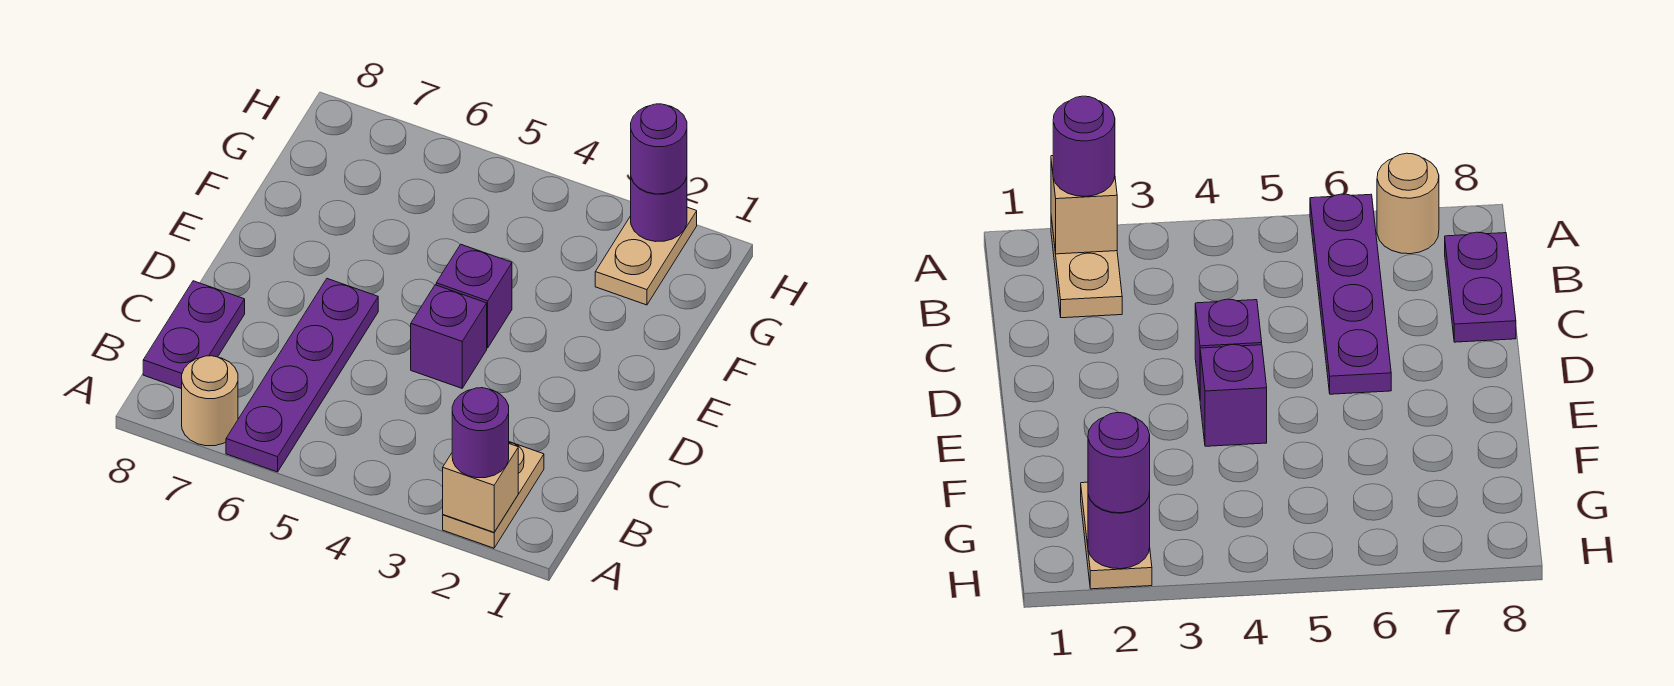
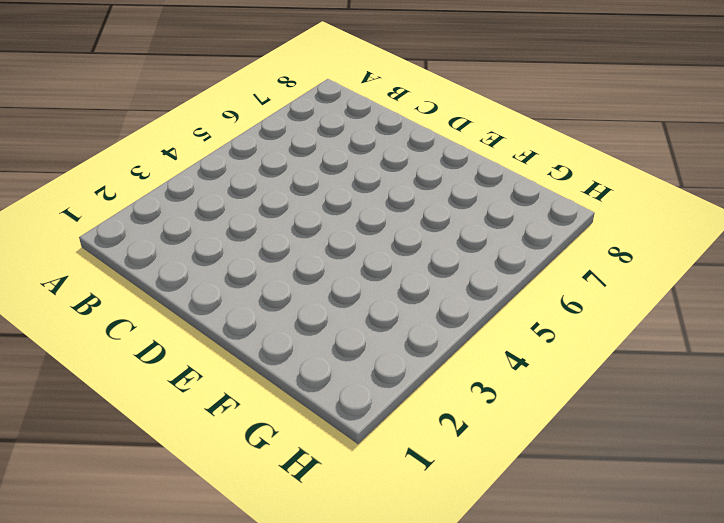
none -> tan plate A2:B2 level 1
none -> purple plate A6:D6 level 1

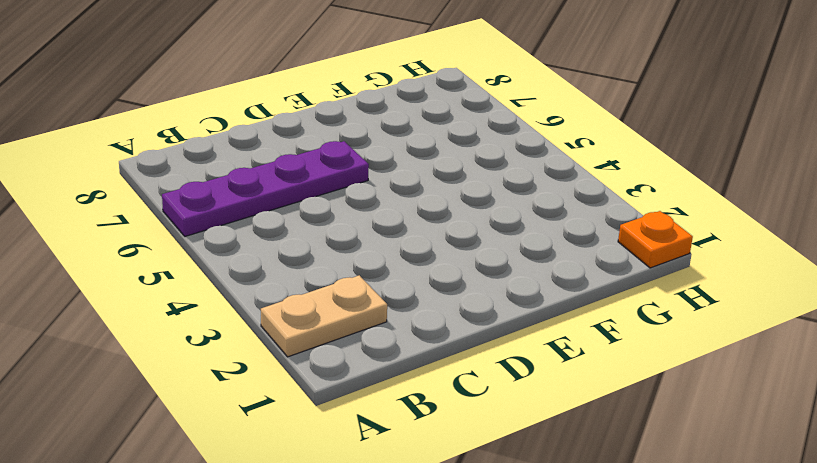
orange plate H1 level 1 -> none
none -> tan round brick A7 level 1
none -> purple plate B8:C8 level 1

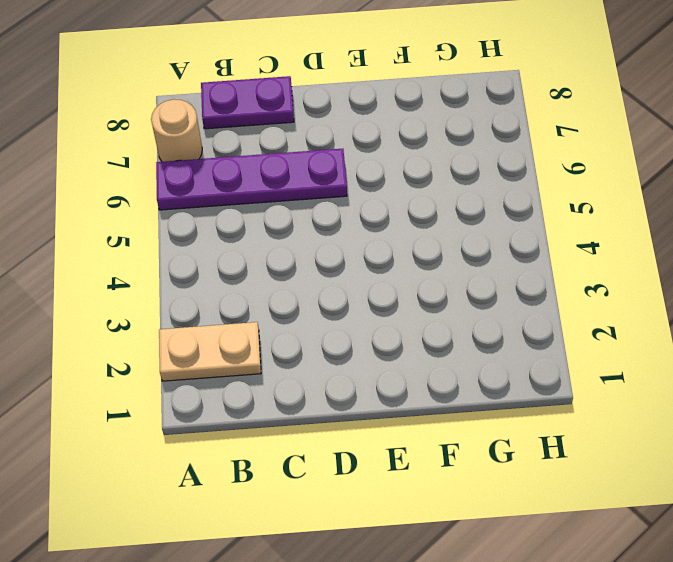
none -> purple brick D4 level 1
none -> purple brick E4 level 1

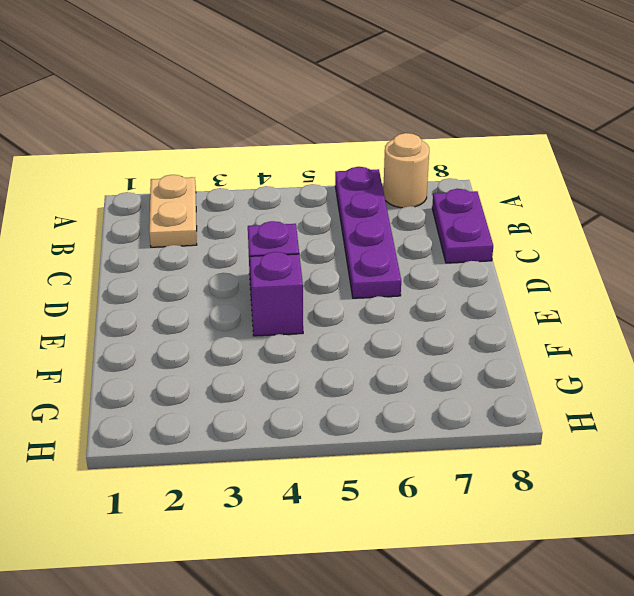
none -> tan plate G2:H2 level 1
none -> tan brick A2 level 2

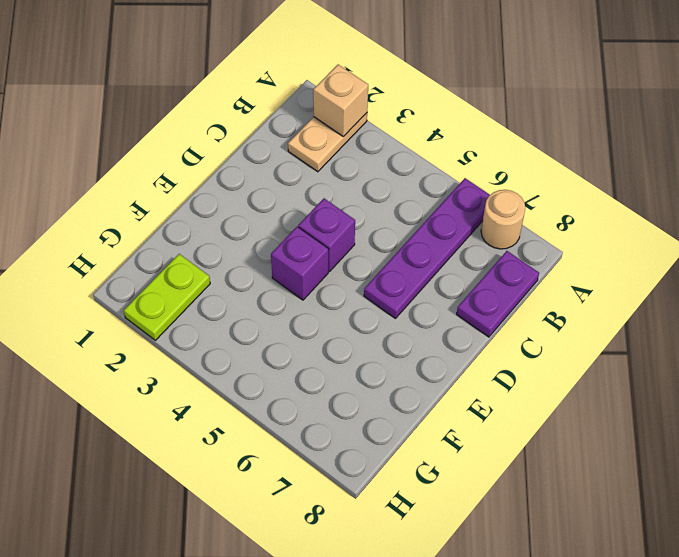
lime plate G2:H2 level 1 -> tan plate G2:H2 level 1
none -> purple round brick H2 level 2
none -> purple round brick A2 level 3

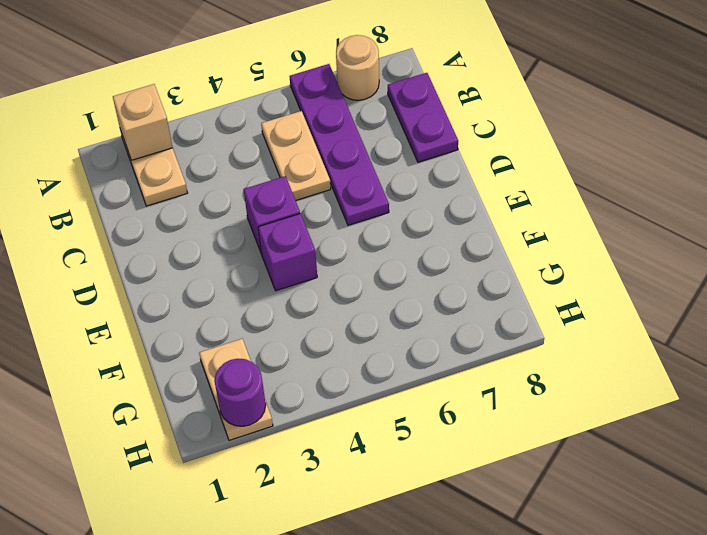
tan plate B5:C5 level 1 -> none
none -> purple round brick A2 level 3
none -> purple round brick H2 level 3

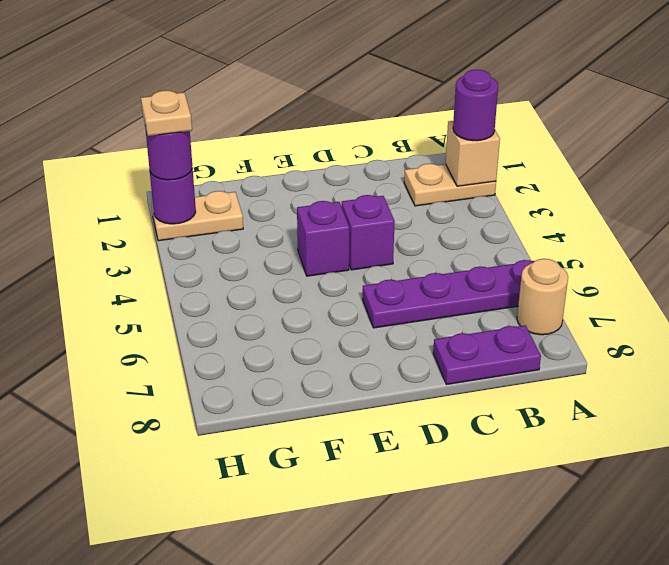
tan plate H2 level 4 -> none

